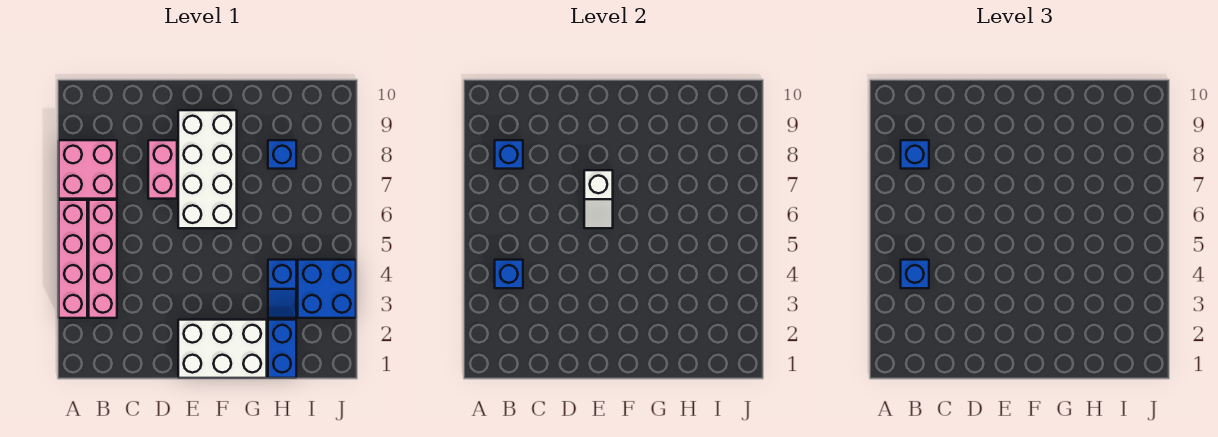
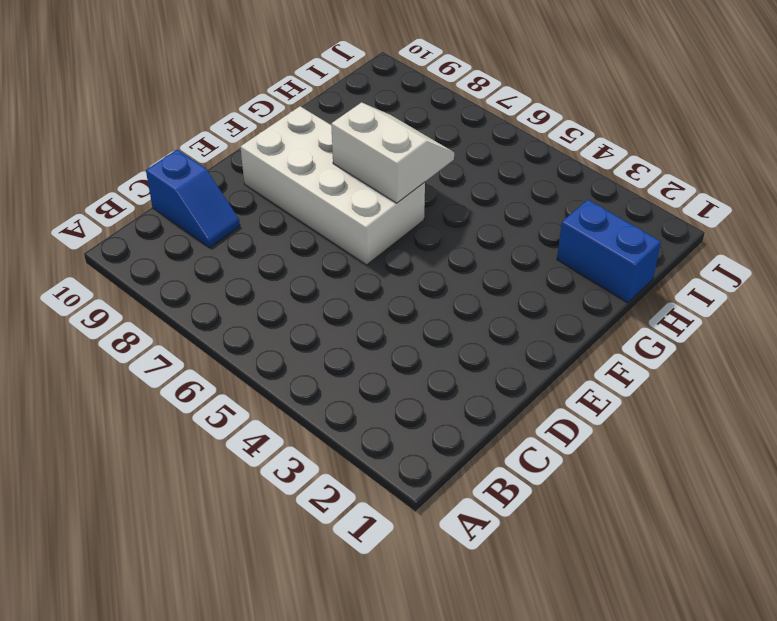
blue slope C9:C10 level 1 top 10 -> blue slope H3:H4 level 1 top 4
white slope F6:G7 level 2 top F -> none
none -> pink brick A3:A6 level 1
none -> pink brick A7:B8 level 1
none -> pink brick B3:B6 level 1

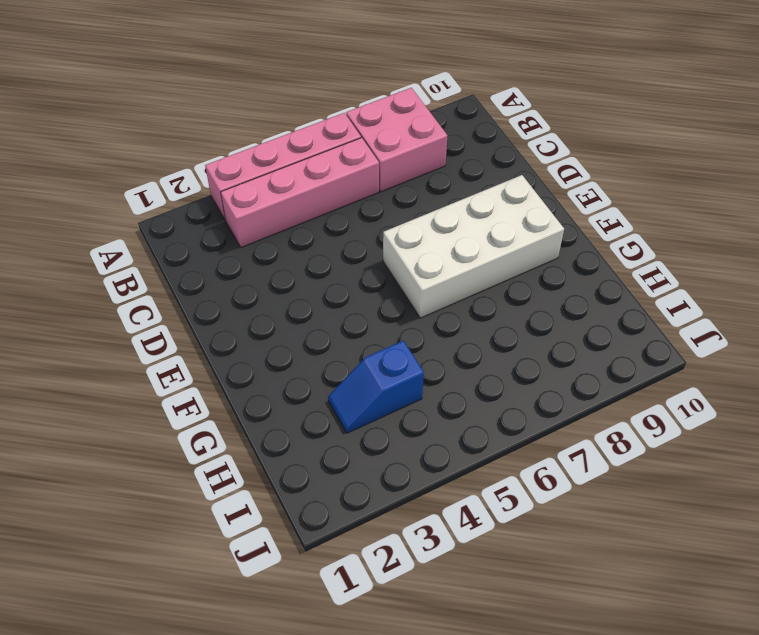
none -> pink brick D7:D8 level 1
none -> white brick E1:G2 level 1
none -> blue brick H1:H2 level 1

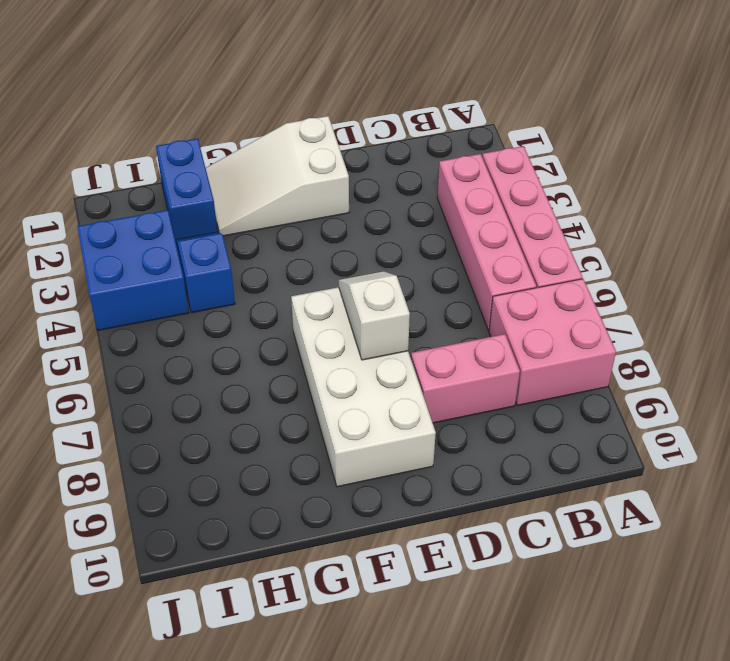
pink brick C8:D8 level 1 -> pink brick D7:D8 level 1
white slope E1:G2 level 1 top E -> white brick E1:G2 level 1
none -> blue brick H8 level 1
none -> blue brick B4 level 2
none -> blue brick B8 level 2

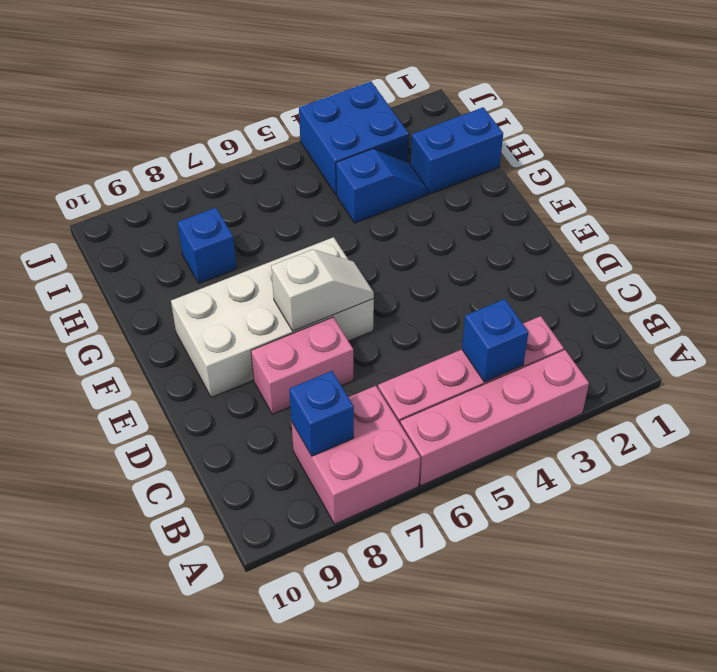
none -> white brick E1:G2 level 1
none -> blue brick B4 level 3
none -> blue brick B8 level 3

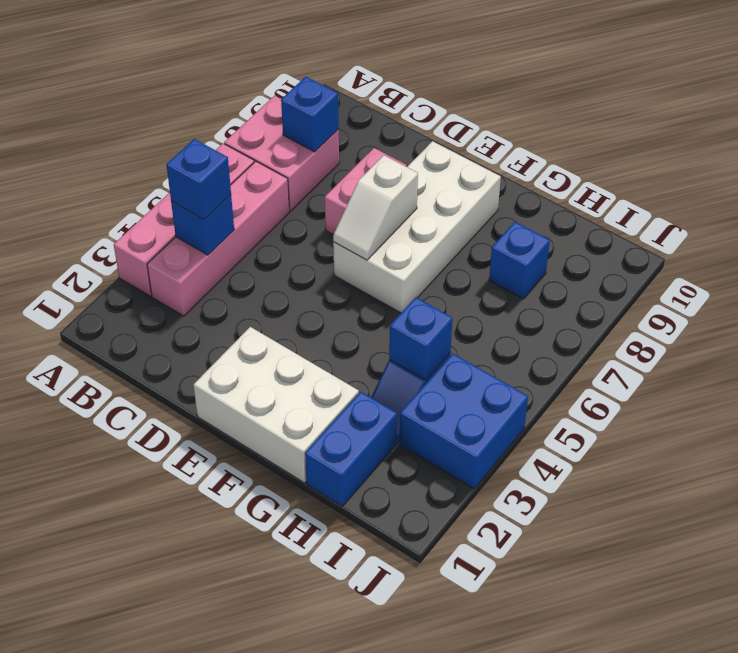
blue brick H4 level 2 -> blue brick B8 level 3

